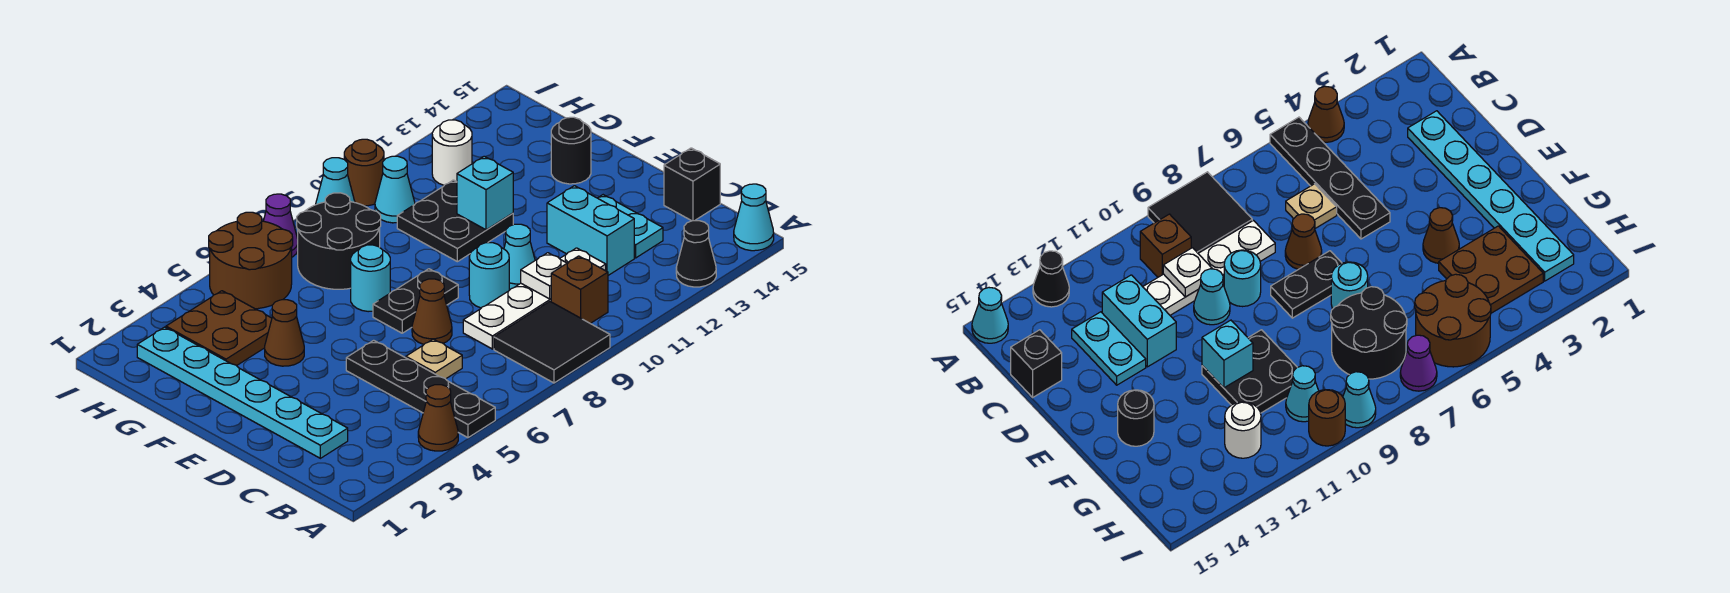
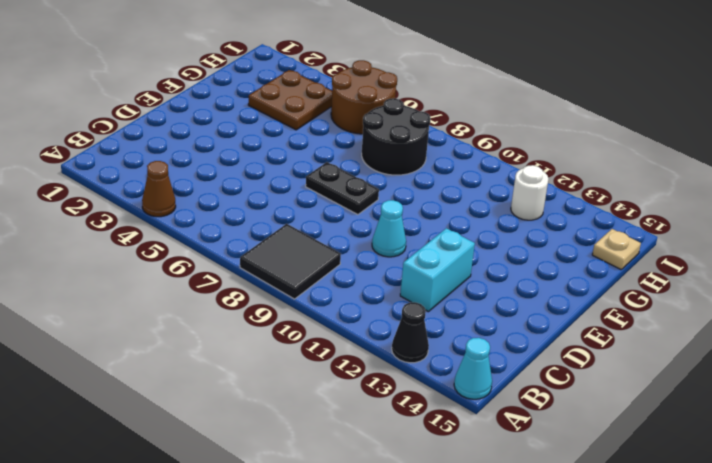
tan plate H15 level 1 -> tan plate C6 level 1
none -> black plate A5:D5 level 1
none -> brown brick B10 level 1
none -> cyan plate C2:H2 level 1
none -> white plate C8:C11 level 1

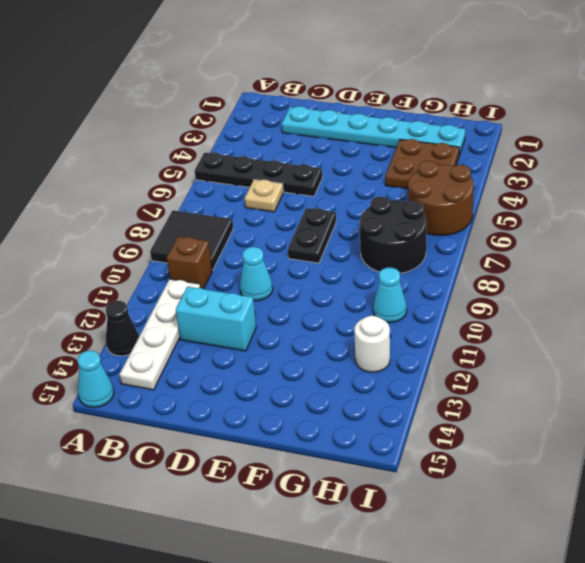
white plate B11:B14 level 1 -> white plate C8:C11 level 1
none -> brown cone A4 level 1
none -> cyan plate C13:D13 level 1
none -> black brick C15 level 1
none -> brown cone D7 level 1

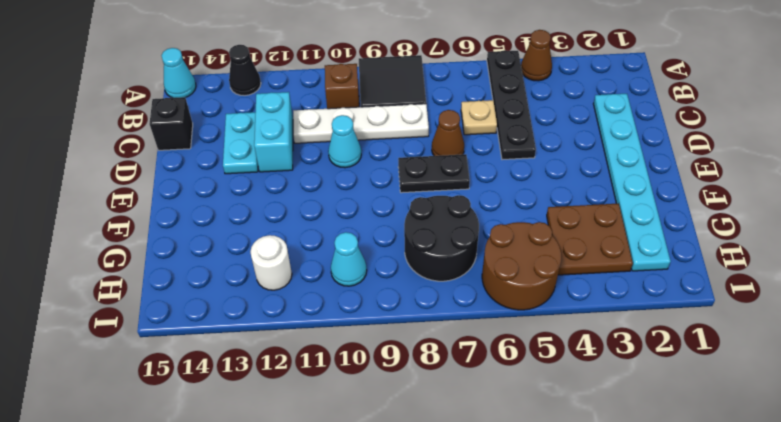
none -> cyan round brick D9 level 1
none -> brown cone F4 level 1
none -> cyan round brick F7 level 1
none -> black plate F10:G11 level 1

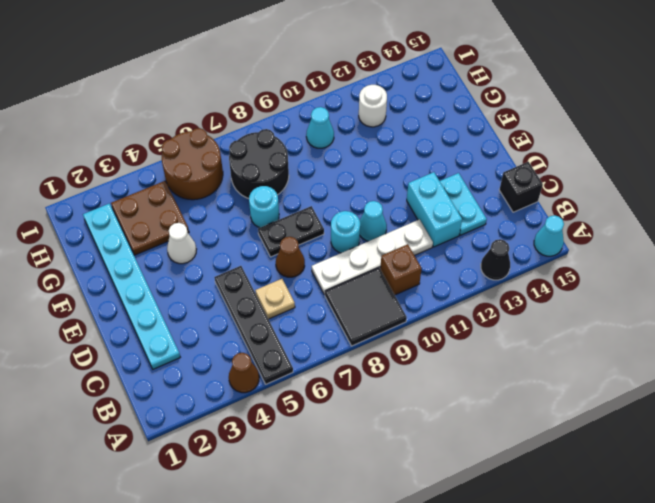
white cone F4 level 1 -> brown cone F4 level 1
none -> black plate F10:G11 level 1
none -> black round brick F14 level 1
none -> purple cone I7 level 1
none -> cyan cone I9 level 1

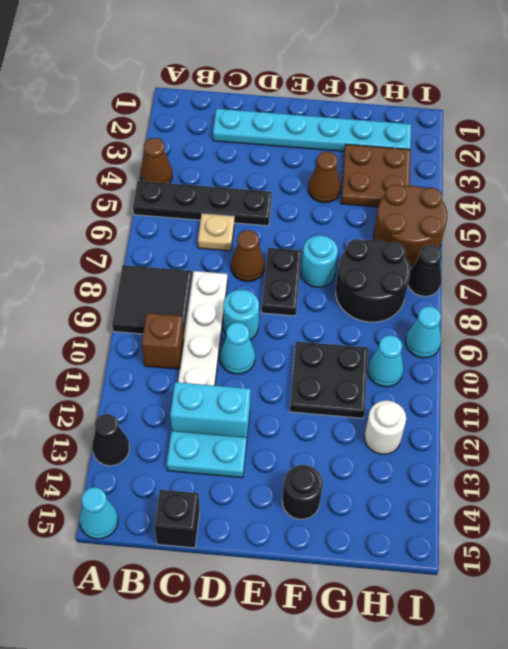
black cone I7 level 1 -> purple cone I7 level 1
none -> brown round brick I10 level 1
none -> white plate C10 level 2
none -> cyan brick F11 level 2

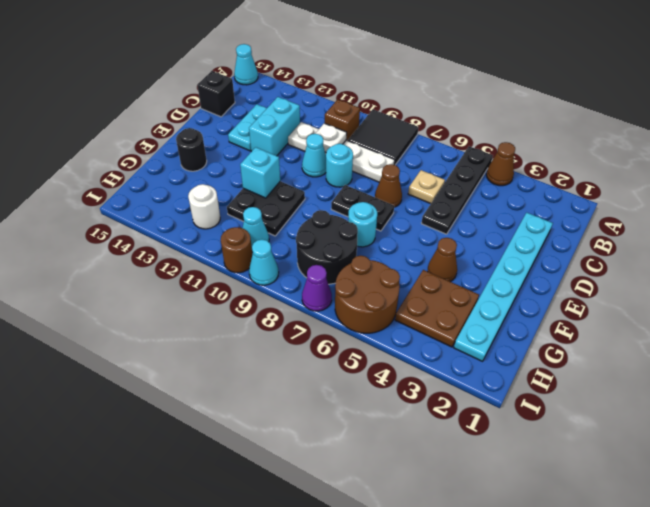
none -> black cone A13 level 1

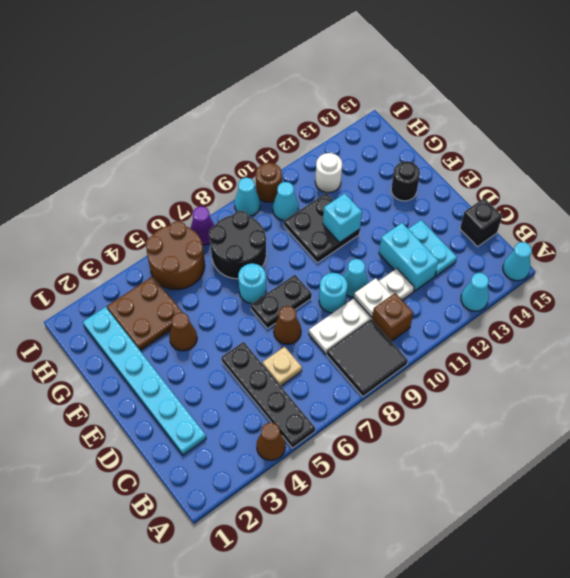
cyan cone A13 level 1 -> black cone A13 level 1

